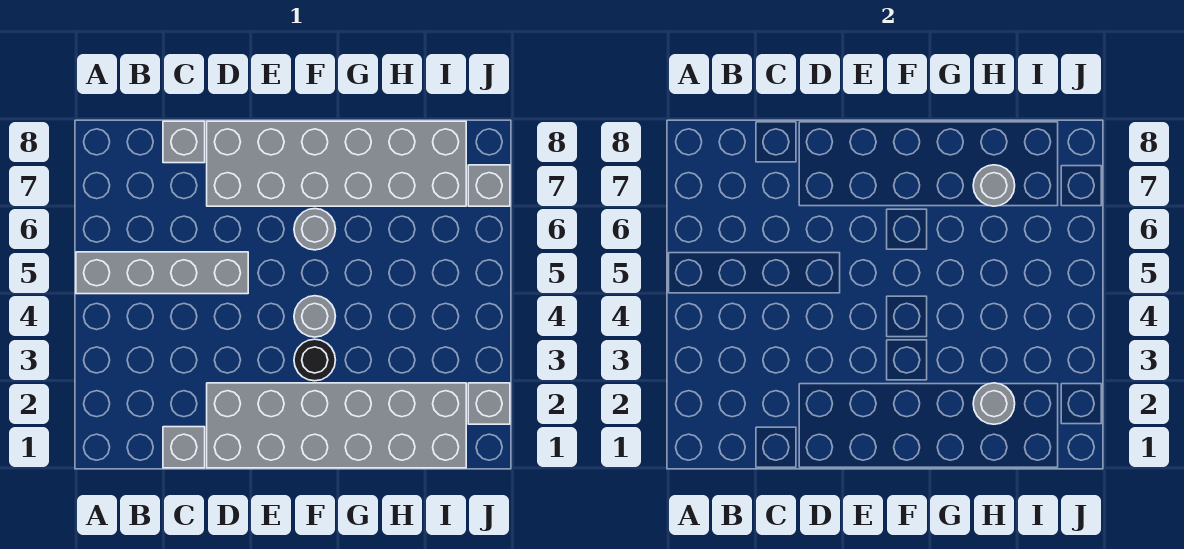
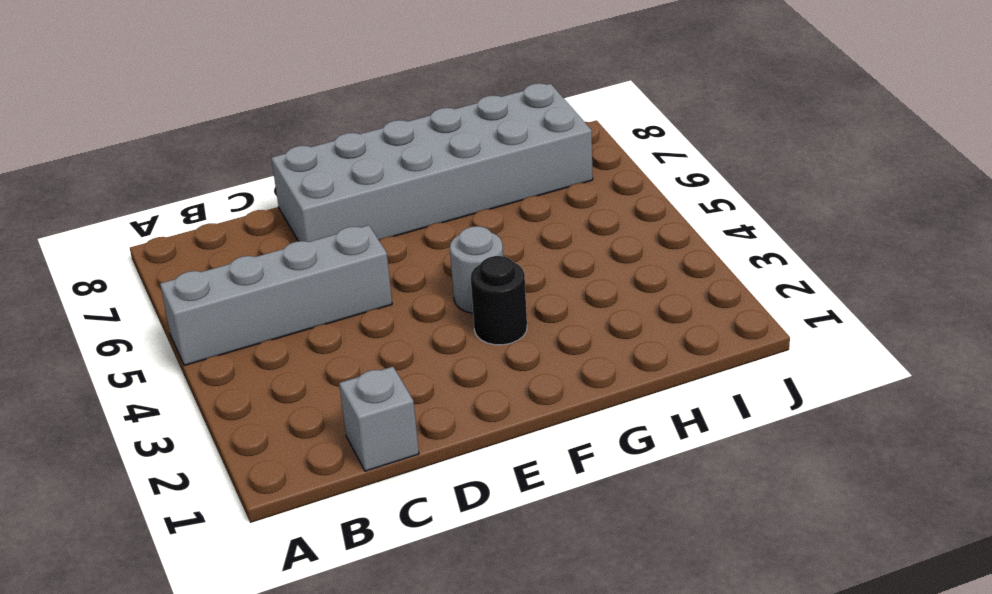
none -> grey brick C8 level 1
none -> grey brick D1:I2 level 1
none -> grey round brick F6 level 1

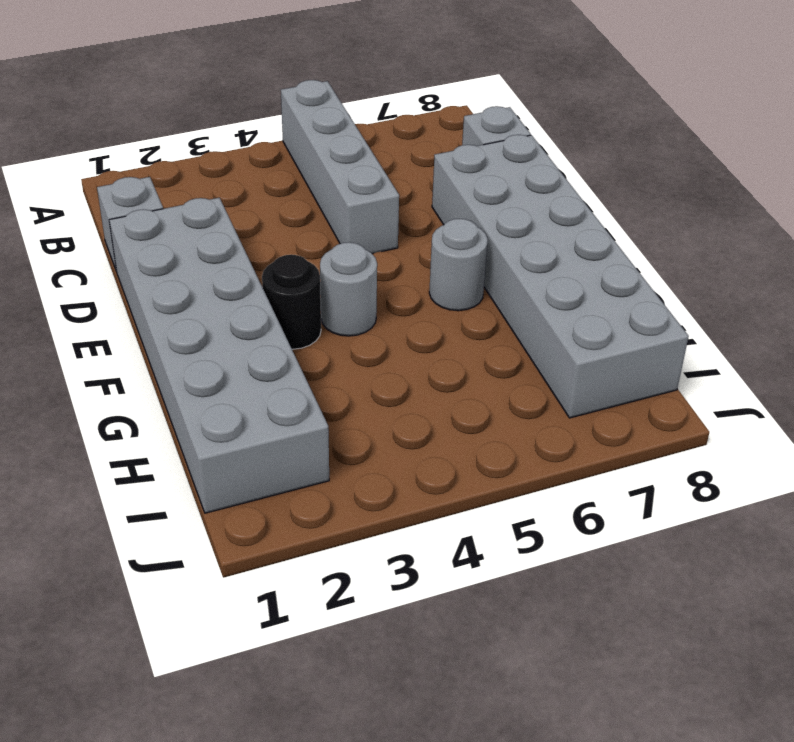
none -> grey brick J2 level 1
none -> grey brick J7 level 1
none -> grey round brick H2 level 2

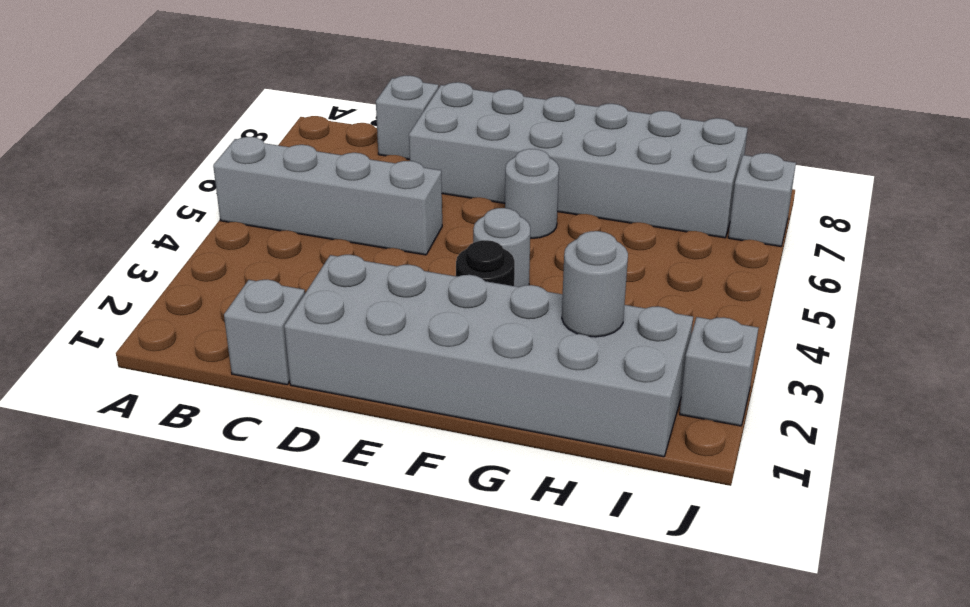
none -> grey round brick H7 level 2

